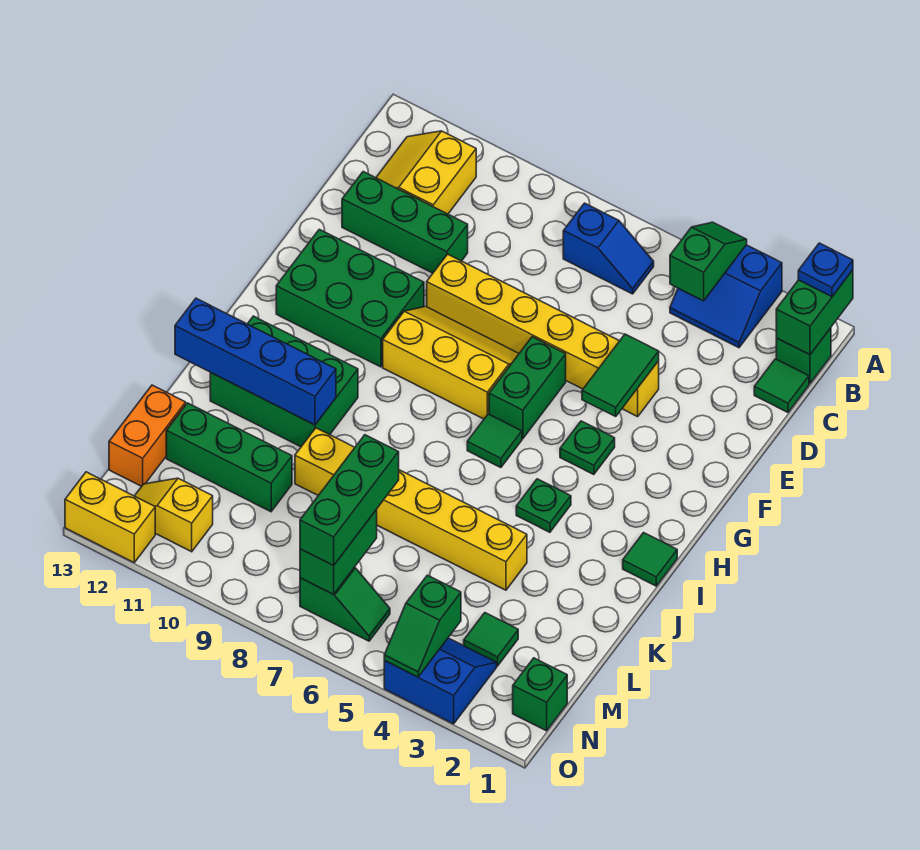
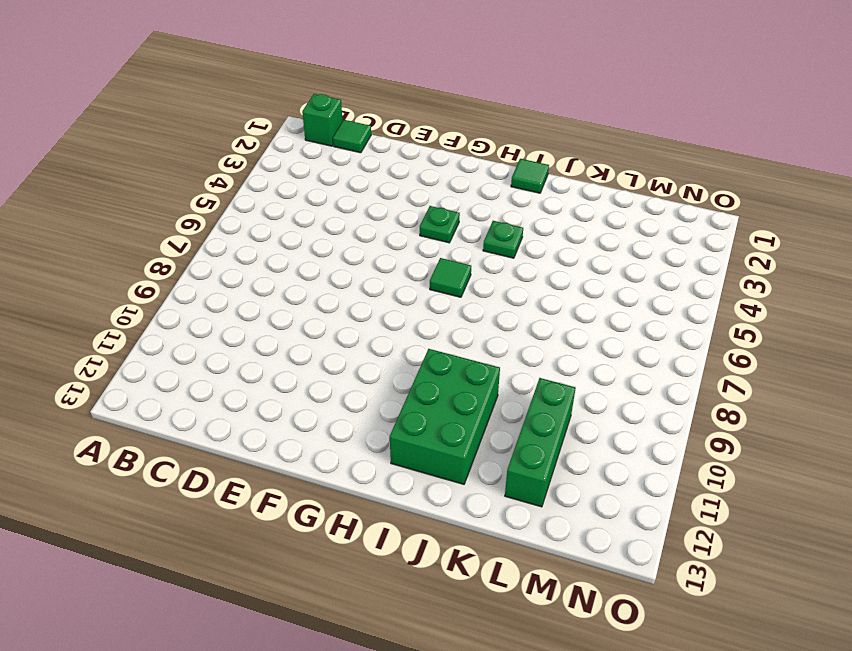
none -> blue slope A3:B4 level 1 top A
none -> blue slope B6:B7 level 1 top 7
none -> yellow slope B11:C12 level 1 top 11
none -> green brick D10:D12 level 1

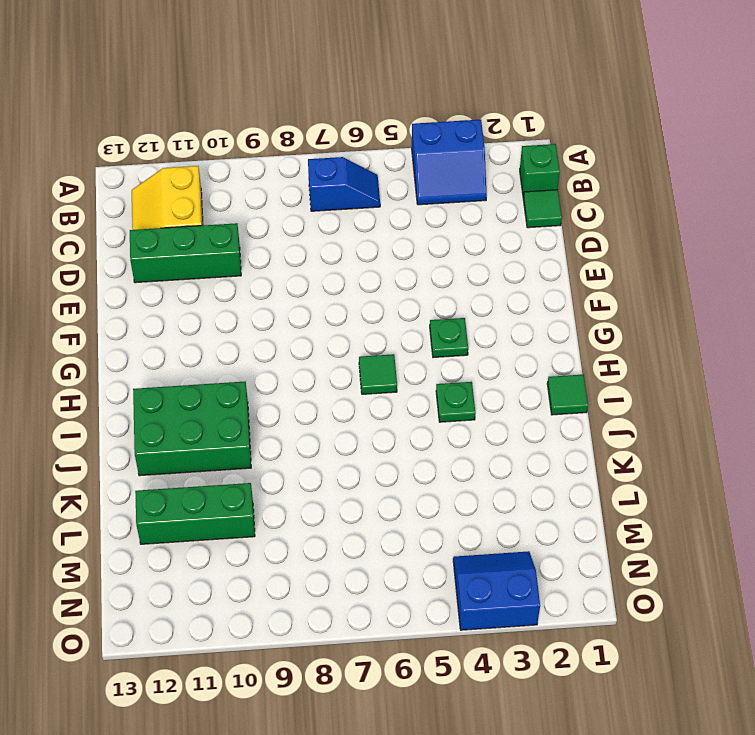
none -> yellow brick E4:E9 level 1
none -> green brick F6:G6 level 1
none -> yellow slope F7:G9 level 1 top G
none -> green brick F10:G12 level 1

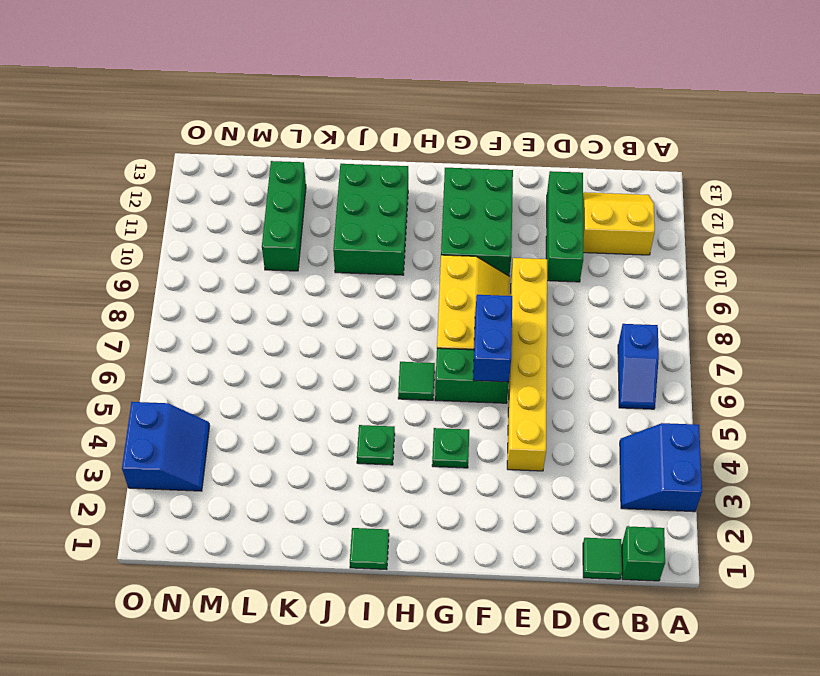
blue brick F6:F7 level 2 -> none
none -> yellow brick K4:K9 level 1
none -> orange brick L13:M13 level 1
none -> green tile M3 level 1
none -> green brick N1 level 1

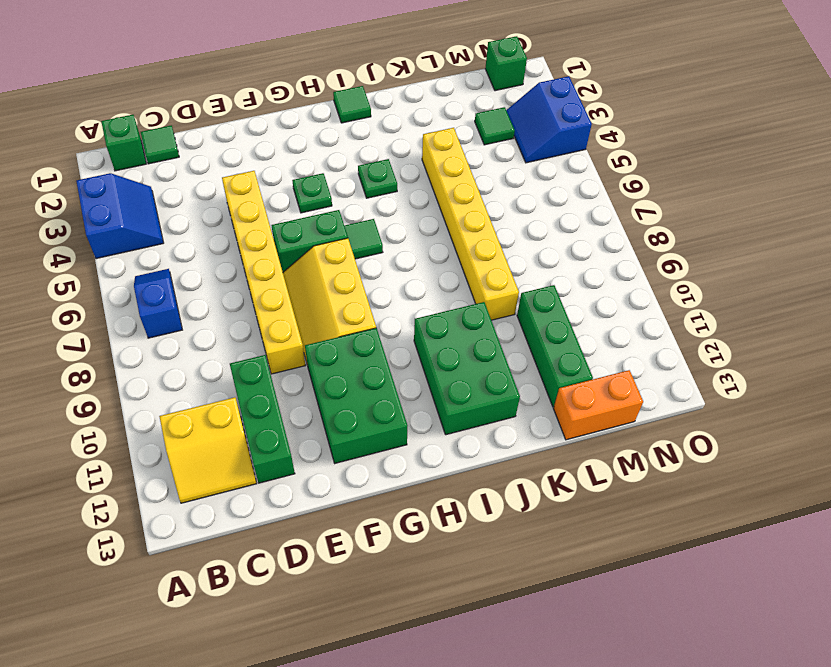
none -> green slope N6:N7 level 1 top 7
none -> yellow slope N11:N12 level 1 top 11
none -> yellow brick O12:O13 level 1
none -> green brick A1:B1 level 2

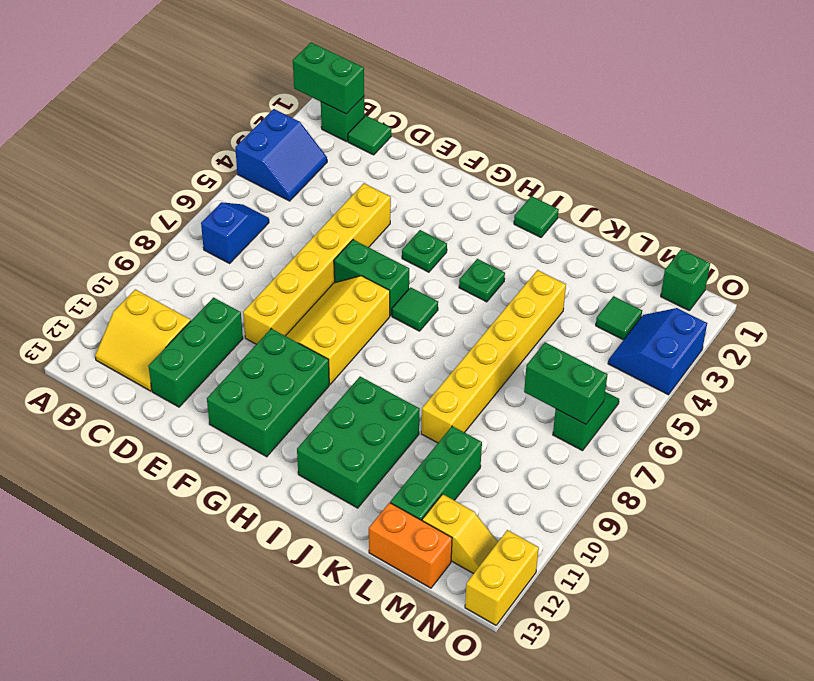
yellow slope M12:N12 level 1 top M -> yellow slope N11:N12 level 1 top 11
none -> green slope A4:B4 level 2 top B
none -> green tile E4:F4 level 2
none -> blue brick J10:J13 level 2
none -> green slope N4:O4 level 2 top N

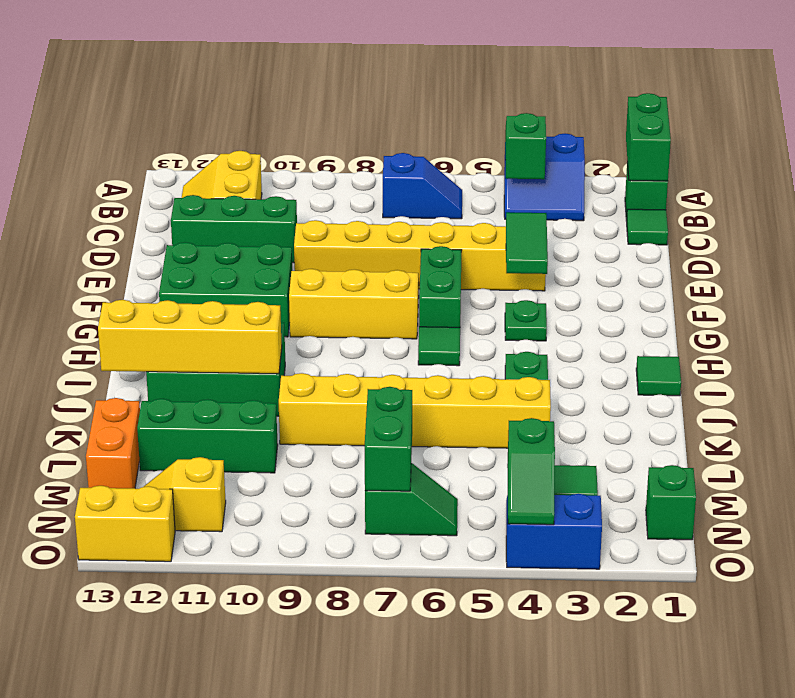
yellow brick J10:J13 level 2 -> blue brick J10:J13 level 2
none -> blue plate A1 level 3
none -> green brick L7:N7 level 3

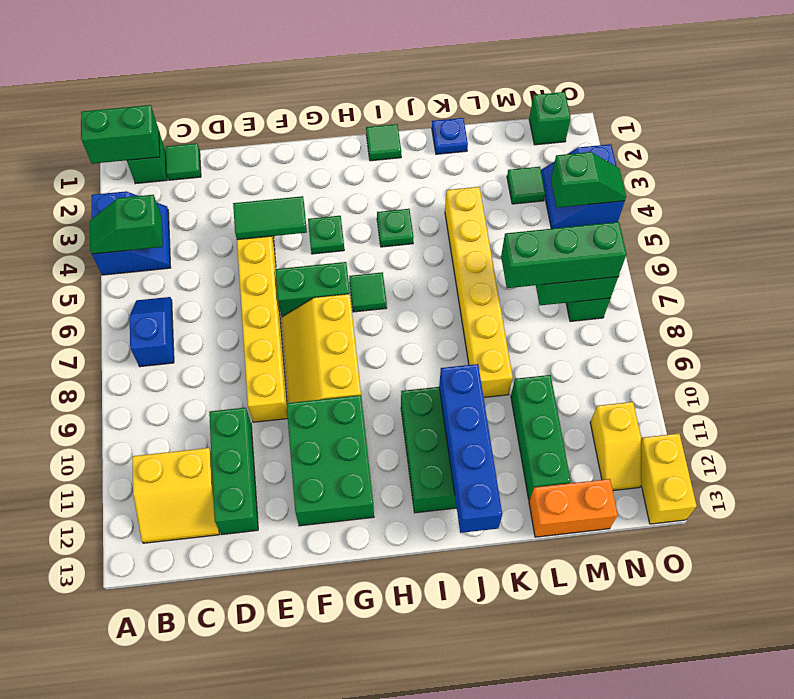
blue plate K1 level 1 -> blue plate A1 level 3

